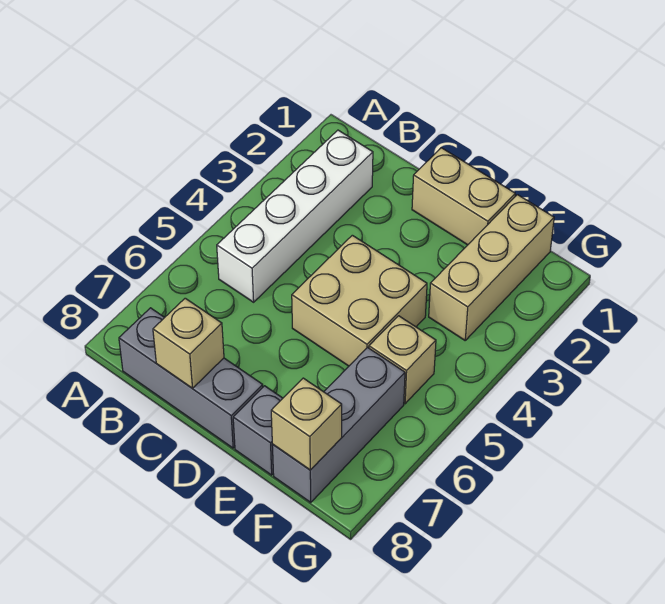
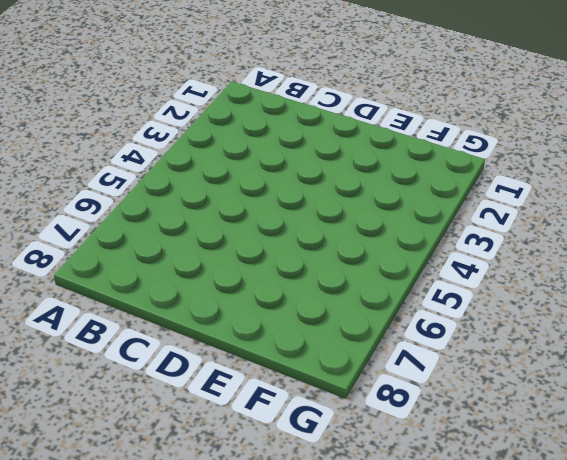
none -> white brick B2:B5 level 1
none -> grey brick B8:D8 level 1

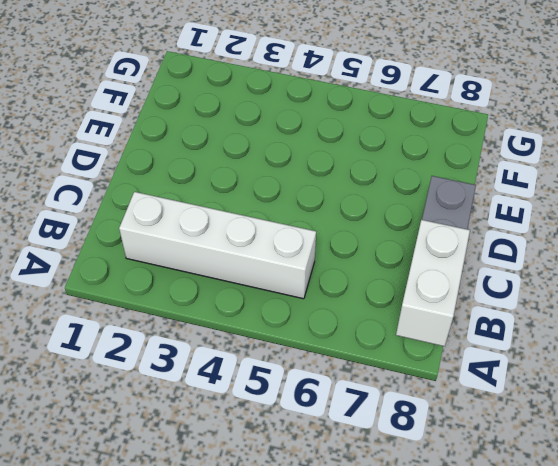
white brick A8:B8 level 2 -> none
none -> tan brick D1:E1 level 1
none -> tan brick D4:E5 level 1

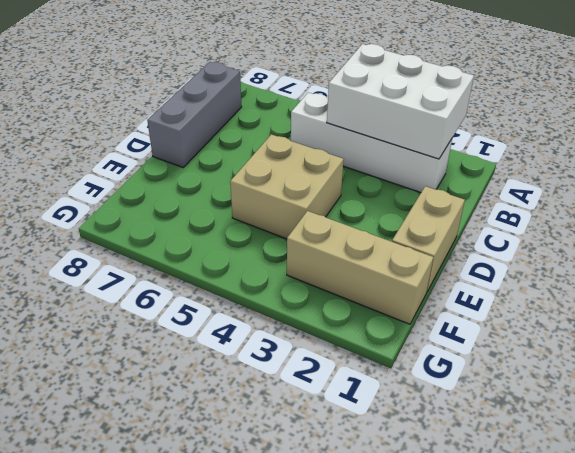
white brick A2:B4 level 2 -> none
none -> grey brick E8 level 1
none -> tan brick F5 level 1

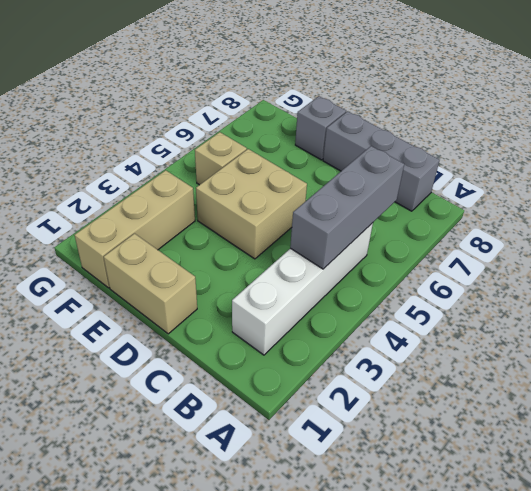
grey brick B4:B6 level 2 -> grey brick F6:F8 level 1
none -> tan brick C8 level 2
none -> tan brick F8 level 2

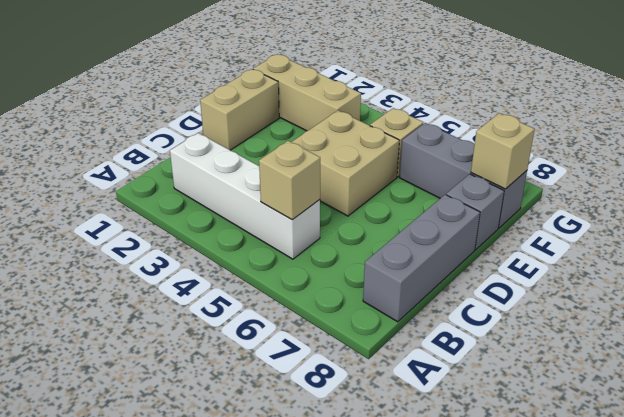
tan brick B5 level 2 -> tan brick C8 level 2

